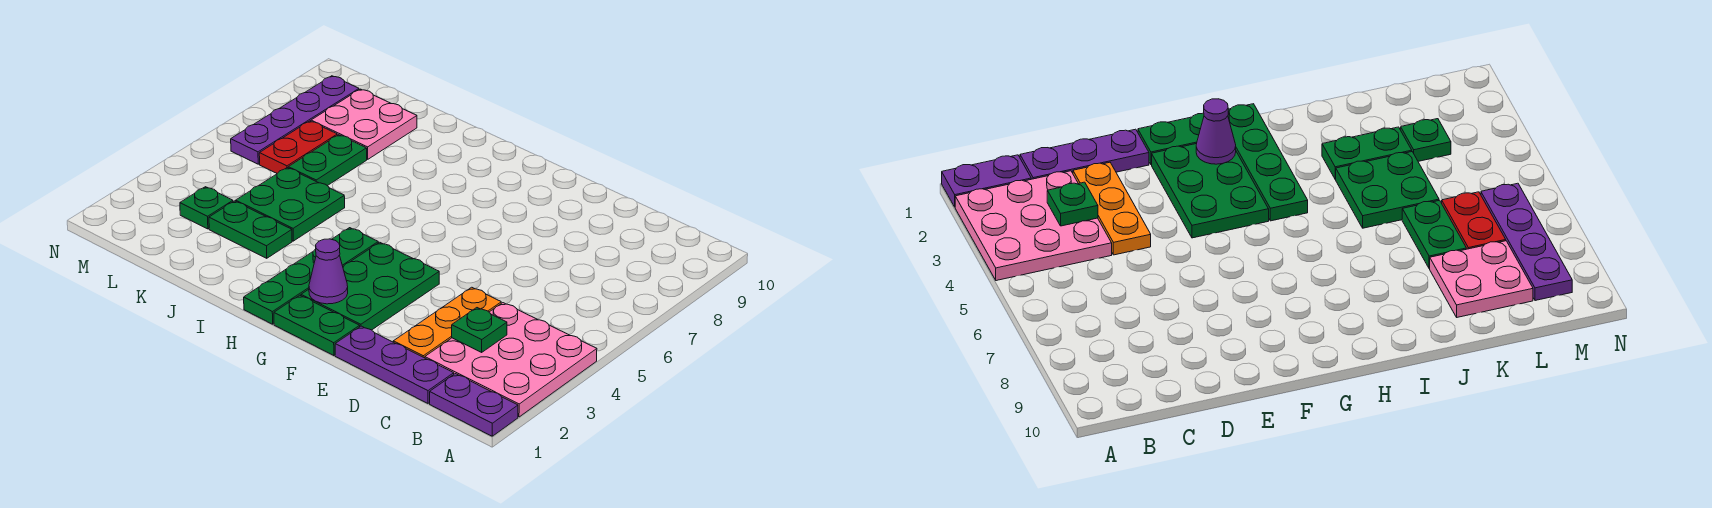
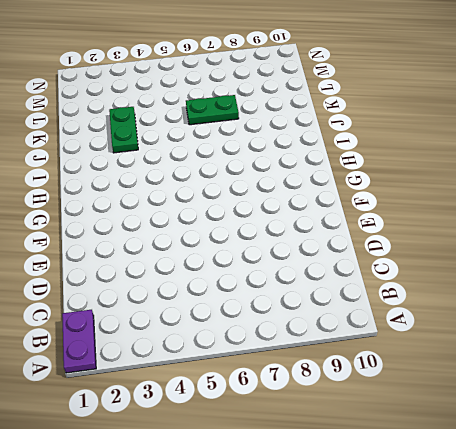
none -> pink plate A2:C4 level 1
none -> purple plate C1:E1 level 1
none -> orange plate D2:D4 level 1

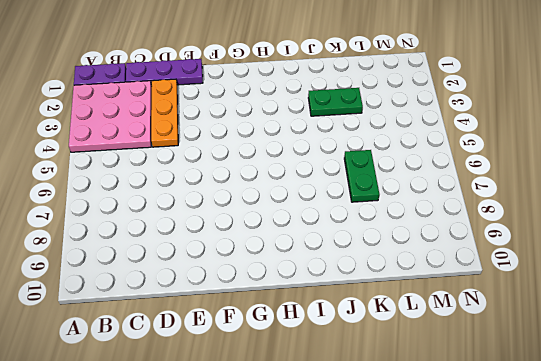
none -> green plate F1:G1 level 1
none -> green plate F2:G4 level 1
none -> green plate H1:H4 level 1

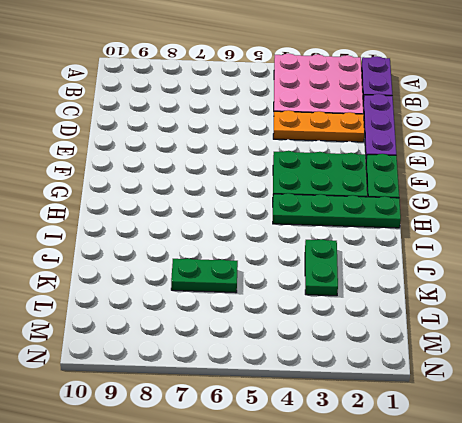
none -> green plate J4:K5 level 1
none -> pink plate K8:L9 level 1
none -> green plate L3 level 1

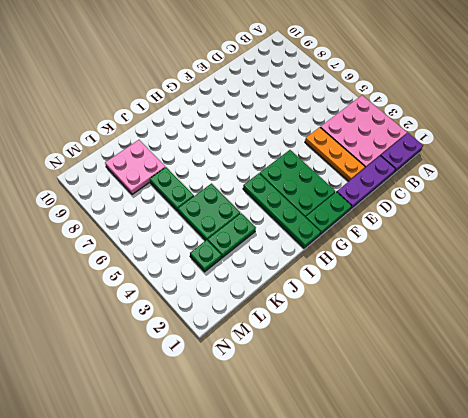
none -> red plate L6:L7 level 1
none -> purple plate M6:M9 level 1
none -> green plate C3 level 2

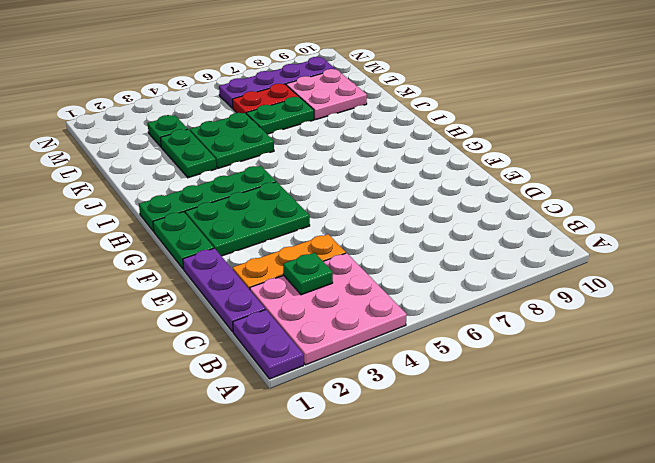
none -> purple cone G2 level 2

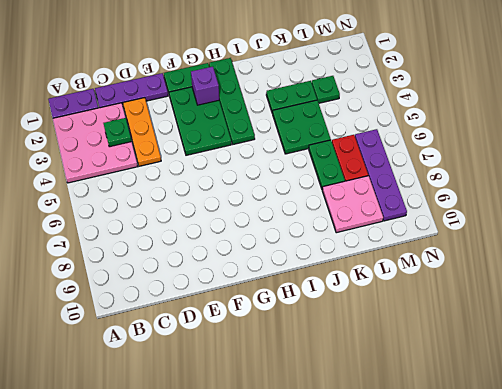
purple brick G2 level 2 -> purple cone G2 level 2

